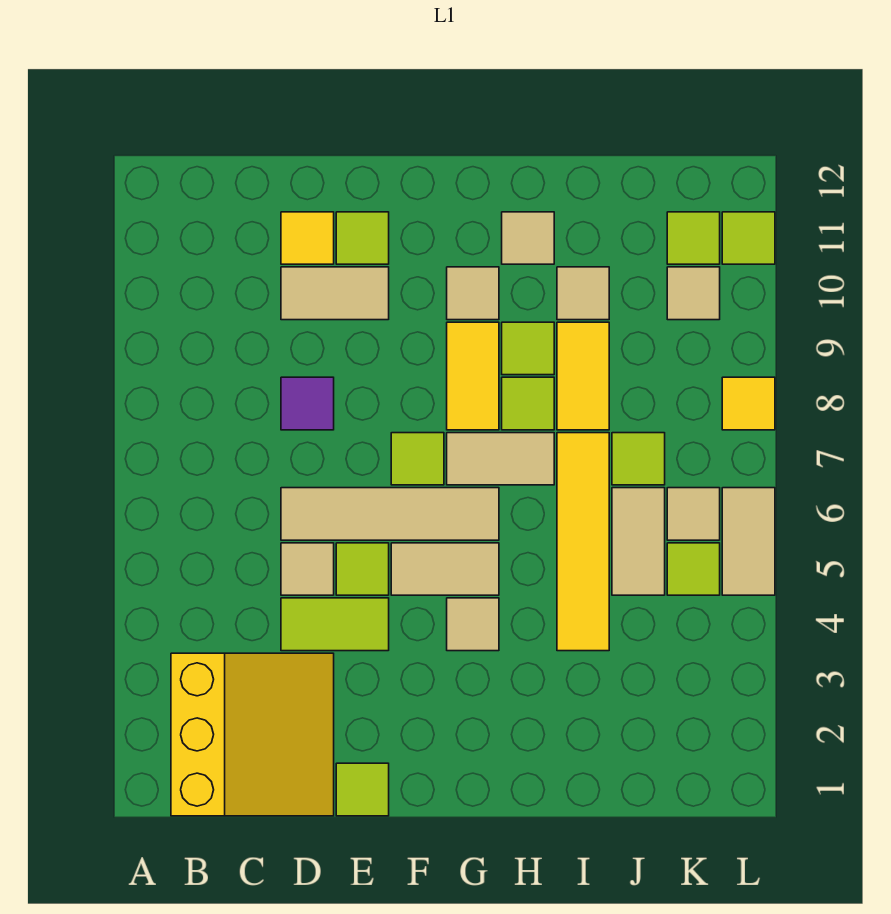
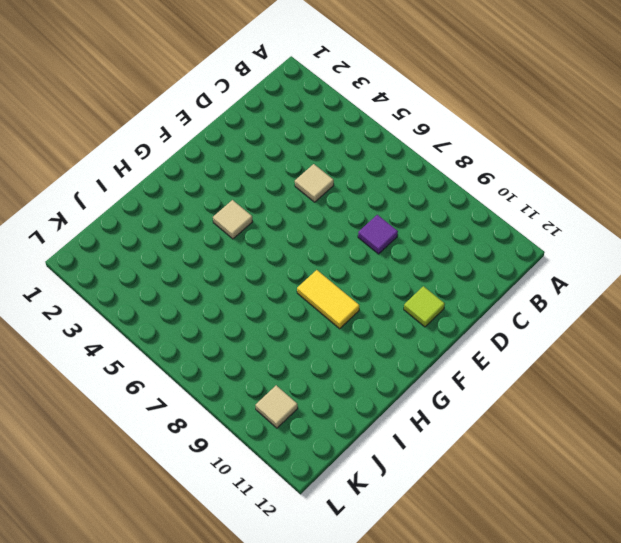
none -> yellow slope B1:D3 level 1 top B
none -> lime tile D4:E4 level 1
none -> tan tile D6:G6 level 1
none -> tan tile D10:E10 level 1

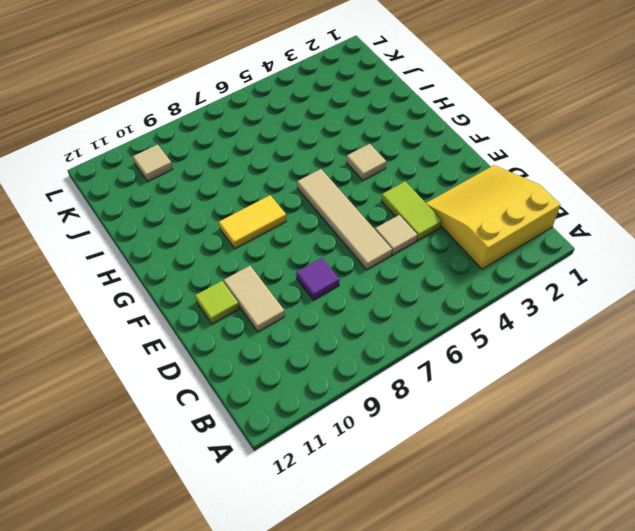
none -> yellow tile D11 level 1
none -> lime tile E1 level 1
none -> lime tile E5 level 1
none -> tan tile F5:G5 level 1

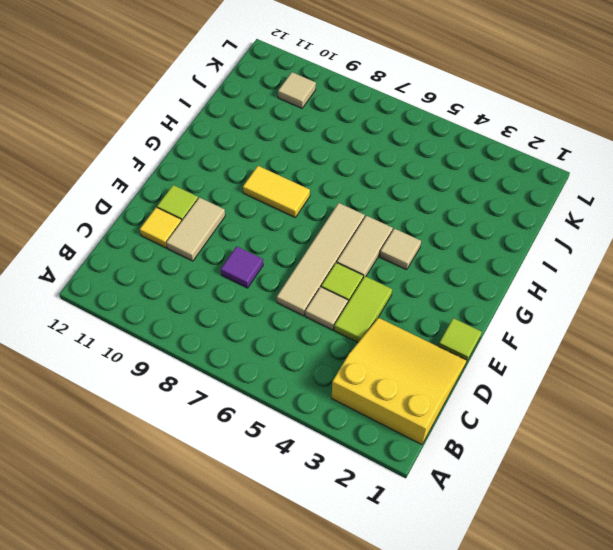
none -> lime tile F7 level 1
none -> tan tile G7:H7 level 1
none -> tan tile G10 level 1
none -> lime tile H8 level 1

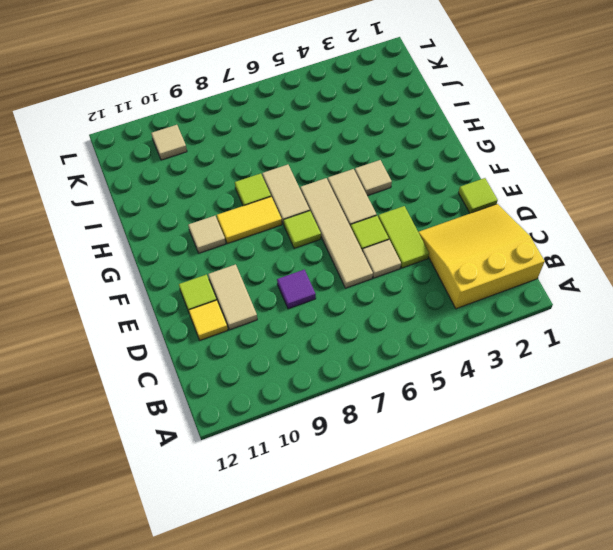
none -> lime tile H9 level 1
none -> tan tile H11 level 1
none -> yellow tile I4:I7 level 1
none -> yellow tile I8:I9 level 1

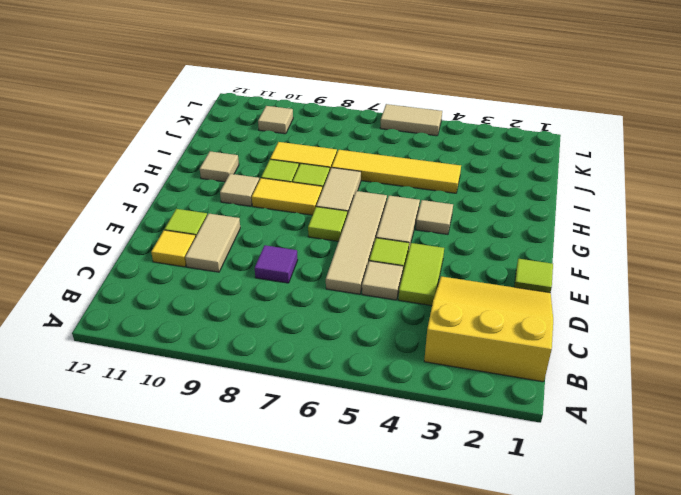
none -> tan tile I10 level 1
none -> tan tile J5:J6 level 1
none -> lime tile J7 level 1
none -> lime tile K5 level 1

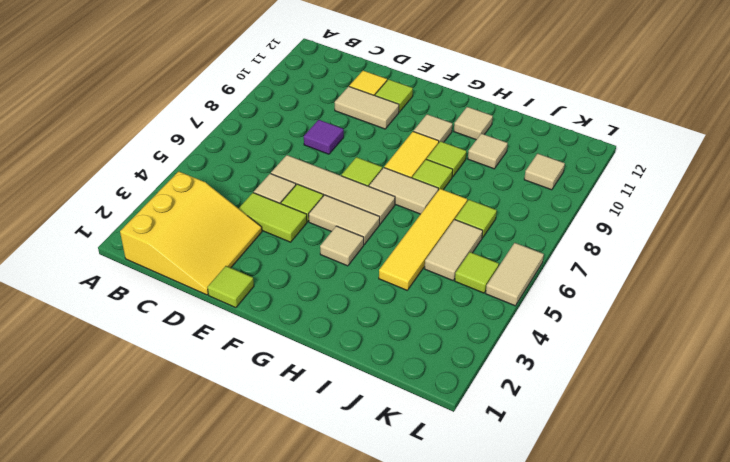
none -> yellow tile I8:I9 level 1
none -> tan tile K6 level 1
none -> lime tile K11 level 1
none -> yellow tile L8 level 1

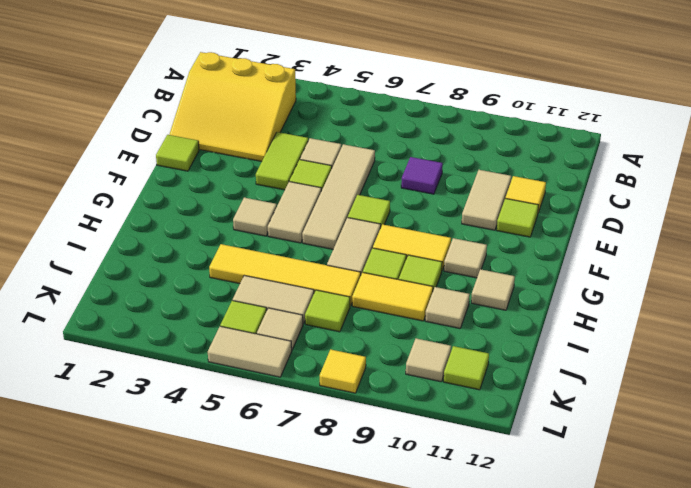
none -> lime tile L11 level 1

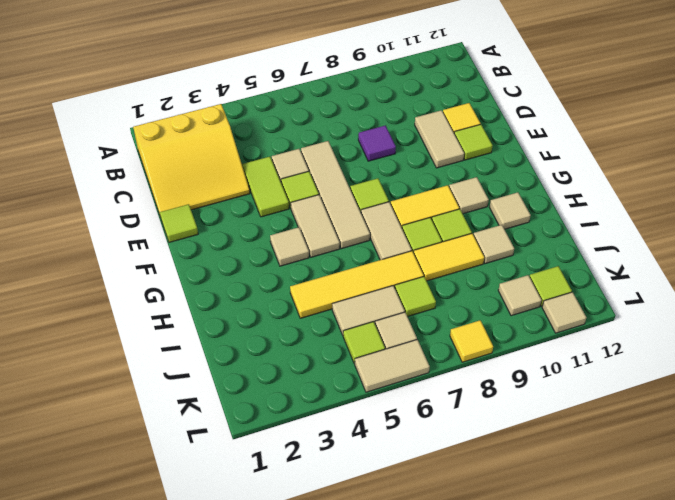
tan tile L11 level 1 -> lime tile L11 level 1

